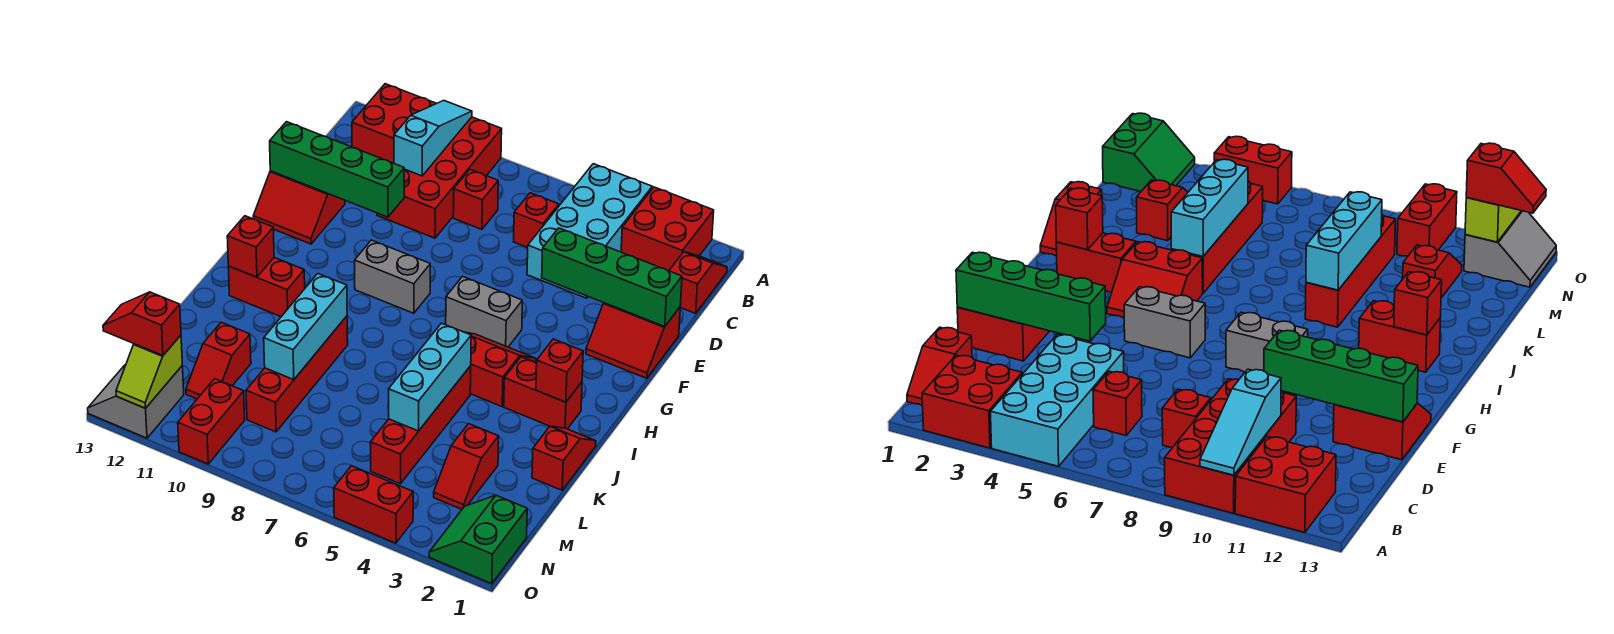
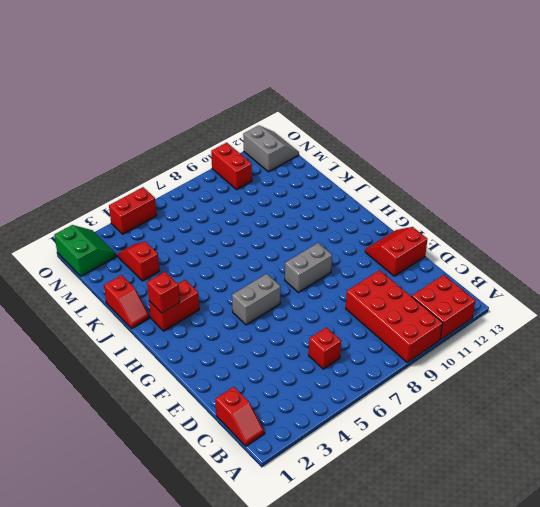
none -> red brick A2:B3 level 1
none -> cyan brick A4:D5 level 1
none -> red brick C8 level 1
none -> red slope E1:F2 level 1 top E

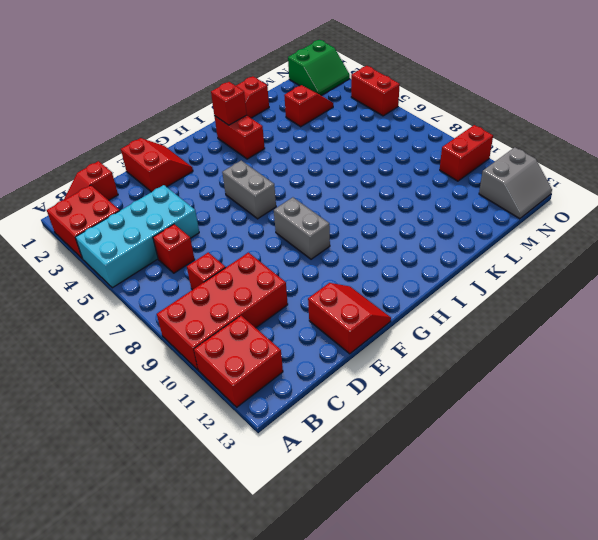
none -> red slope H4:I5 level 1 top I
none -> red brick I11:I12 level 1
none -> red brick J5:M5 level 1
none -> red brick J9:M9 level 1

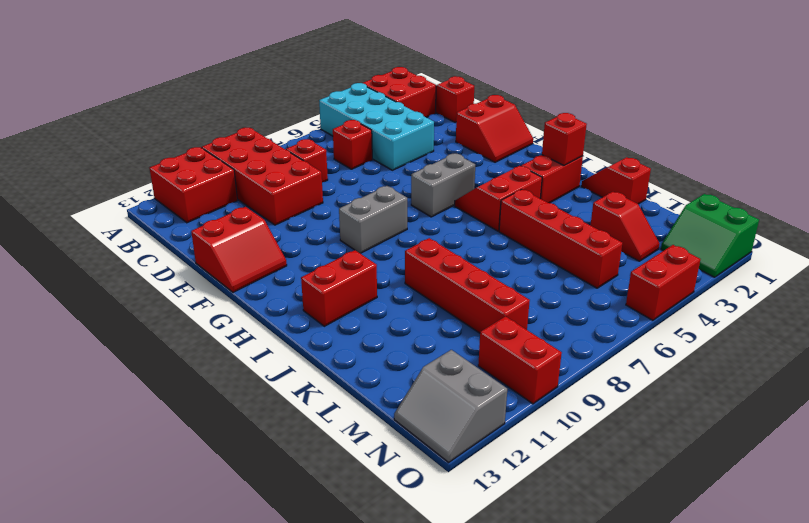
none -> red slope L11:M11 level 1 top L
none -> cyan slope A10:C10 level 2 top C
none -> green brick E1:E4 level 2
none -> green brick E10:E13 level 2

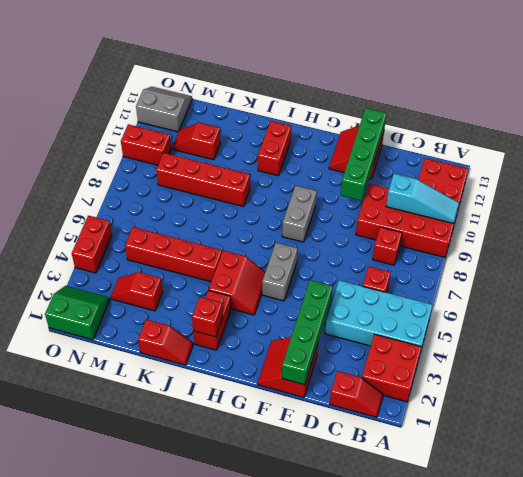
none -> red brick I12 level 2
none -> cyan brick J5:L5 level 2
none -> cyan brick J9:L9 level 2
none -> lime slope N12:O12 level 2 top N

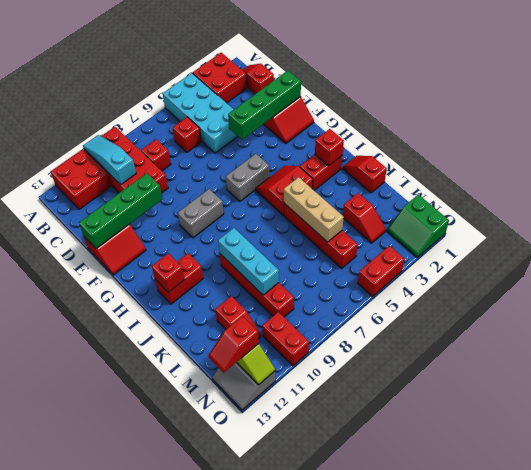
tan brick J5:L5 level 2 -> cyan brick J5:L5 level 2

